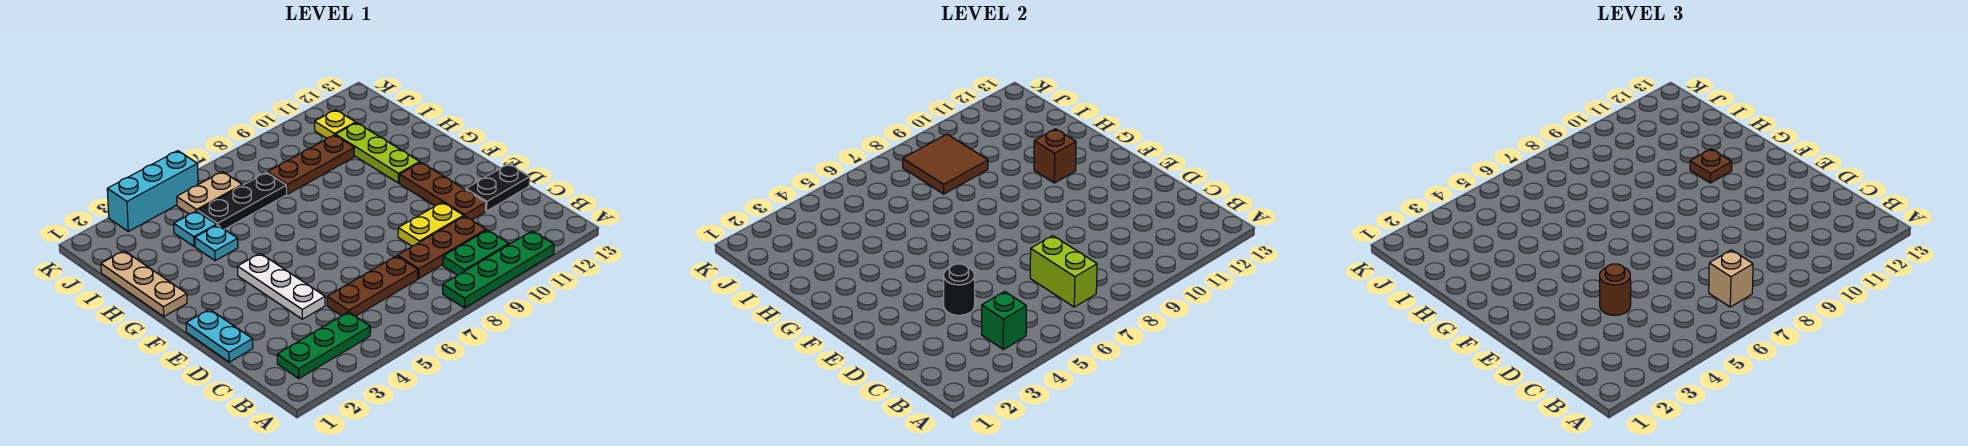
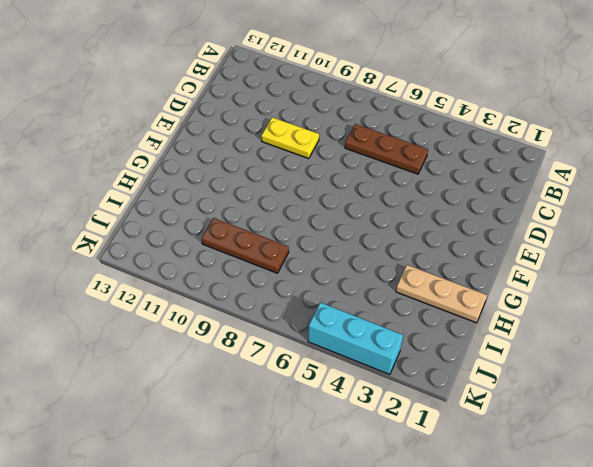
tan plate H1:H3 level 1 -> tan plate G1:I1 level 1
none -> green plate A8:A11 level 1
none -> green plate B2:B4 level 1
none -> green plate B9:B10 level 1

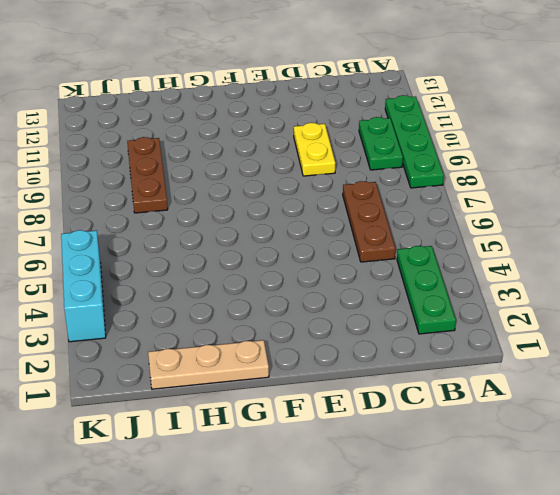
none -> brown plate C8:C10 level 1
none -> cyan plate D1:E1 level 1
none -> white plate D4:F4 level 1

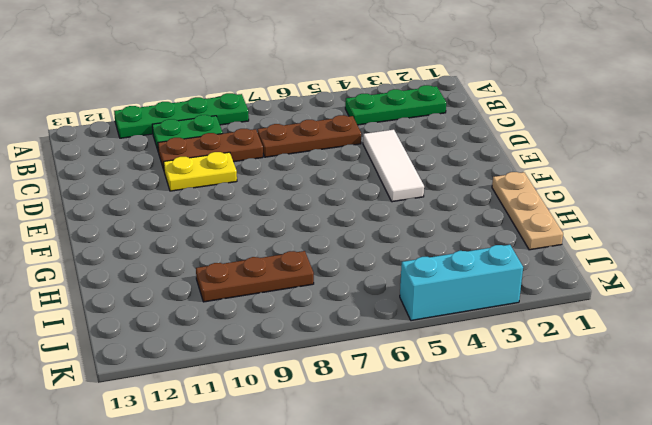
white tile D4:F4 level 1 -> white plate D4:F4 level 1
none -> cyan plate D1:E1 level 1
none -> brown plate D11:F11 level 1
none -> black plate D12:D13 level 1

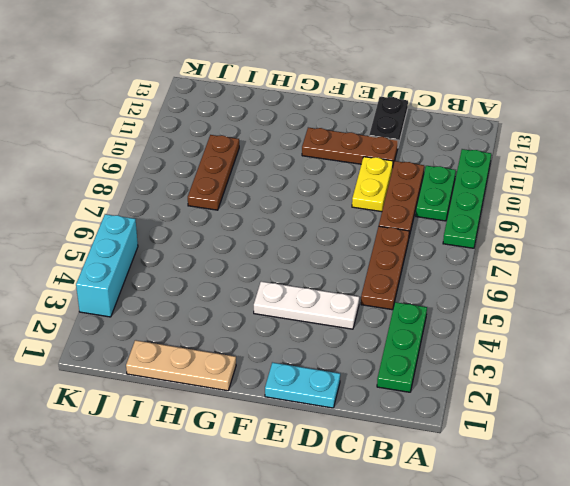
none -> lime plate G11:I11 level 1
none -> cyan plate H4 level 1
none -> cyan plate I4 level 1

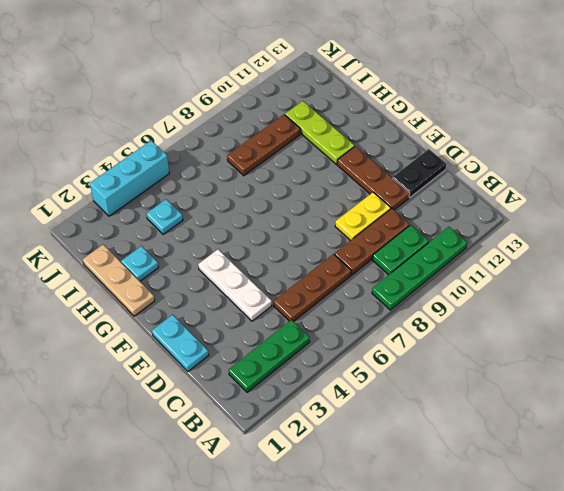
cyan plate H2 level 1 -> cyan plate H4 level 1
none -> black plate I5:I7 level 1
none -> tan plate J5:J6 level 1
none -> yellow plate J11 level 1

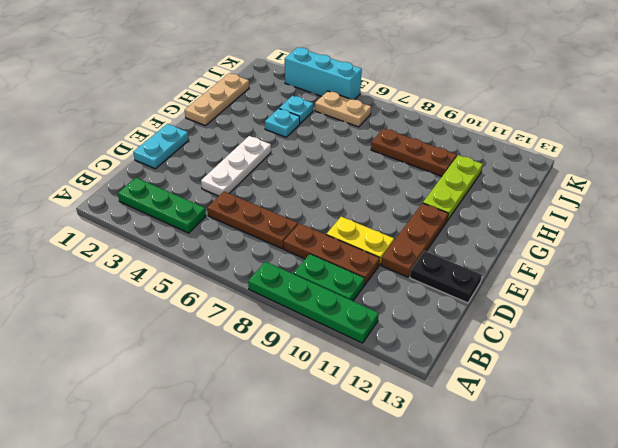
none -> black plate I5:I7 level 1
none -> yellow plate J11 level 1
none -> green brick B4 level 2

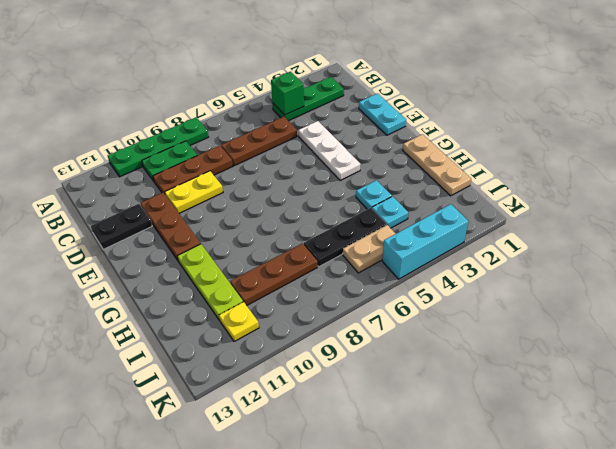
none -> lime brick B7:C7 level 2
none -> black round brick D4 level 2
none -> brown brick G11 level 2

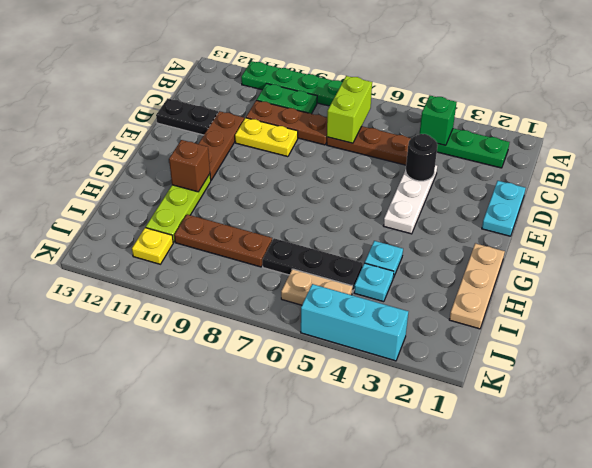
none -> brown tile I8:J9 level 2
none -> tan brick B7 level 3
none -> brown round brick D4 level 3

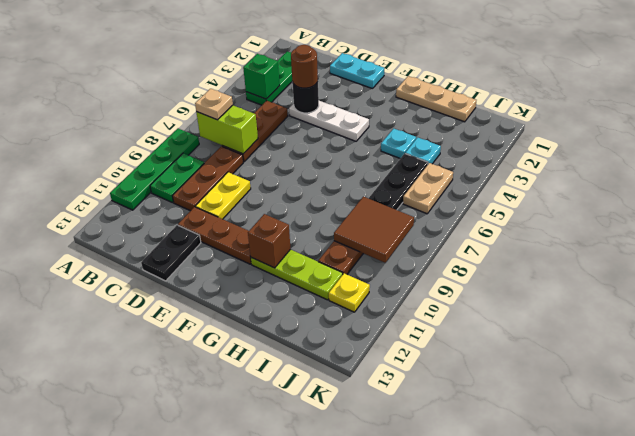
tan plate B7 level 3 -> tan brick B7 level 3
none -> cyan brick K3:K5 level 1
none -> brown plate G11 level 3

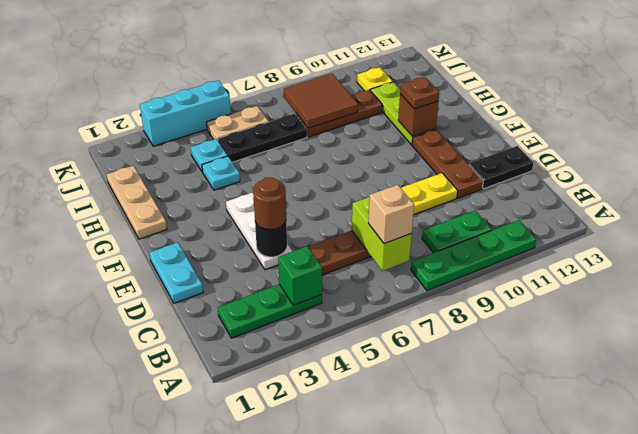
none -> brown plate C8:C10 level 1

